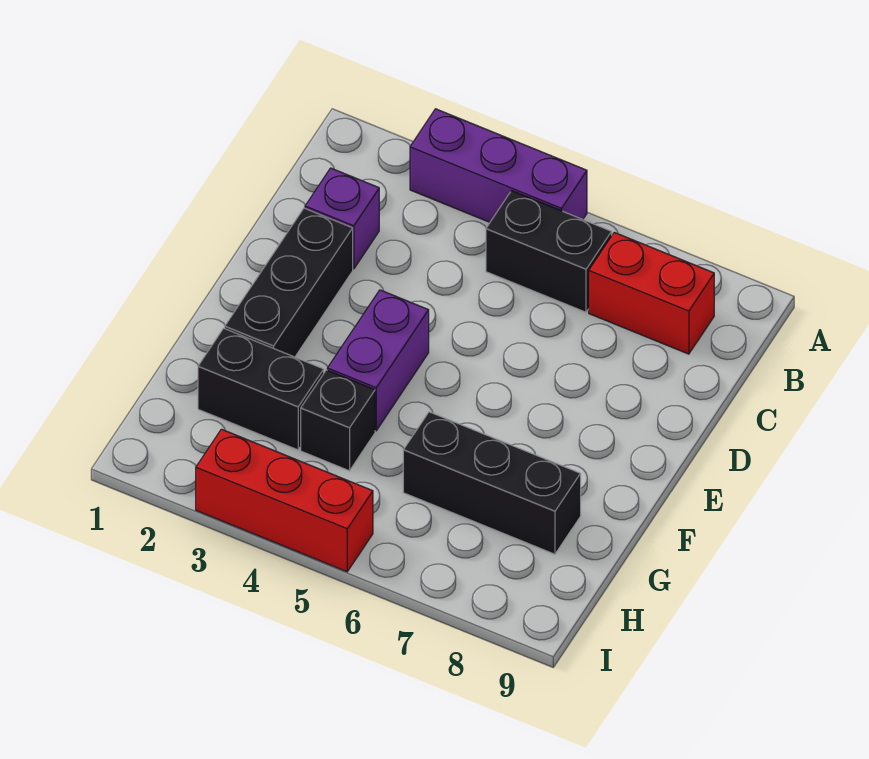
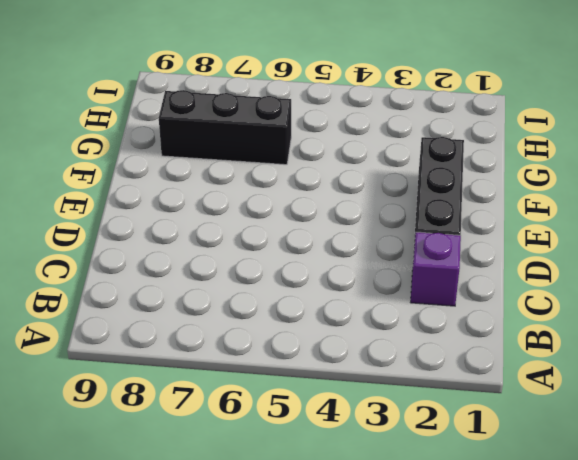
none -> purple brick A3:A5 level 1
none -> black brick B5:B6 level 1

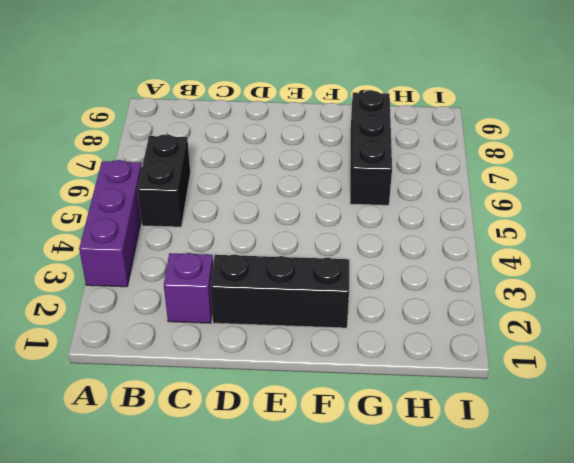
none -> red brick B7:B8 level 1
none -> purple brick E4:F4 level 1

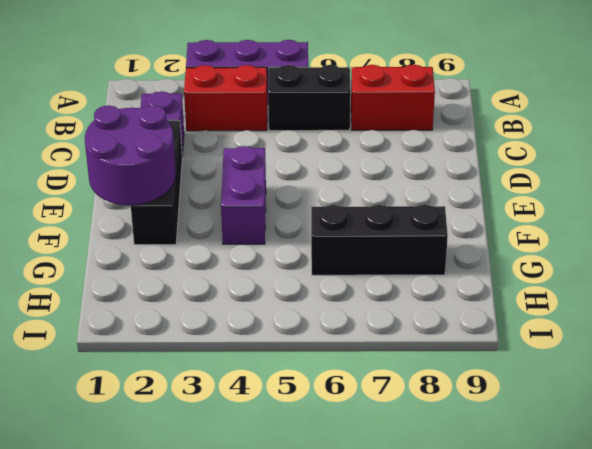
red brick B3:B4 level 1 -> none
purple round brick E1:F2 level 2 -> none
none -> black brick G2:G3 level 1
none -> black brick G4 level 1

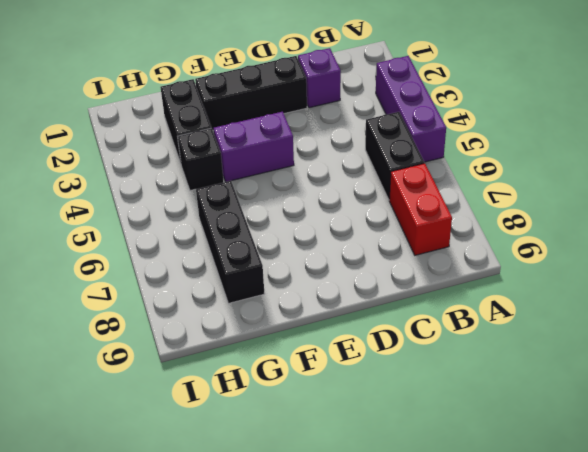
none -> red brick I3:I5 level 1

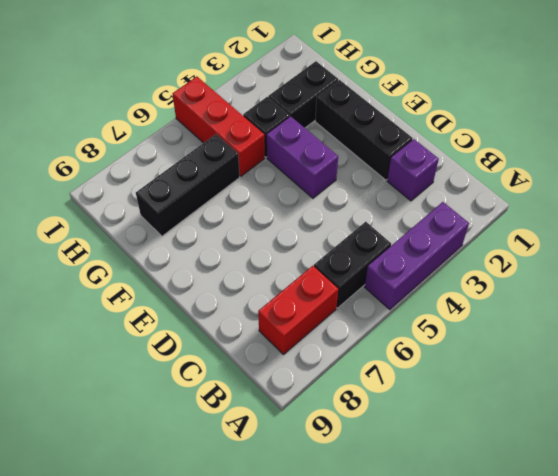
red brick G5:I5 level 1 -> red brick I3:I5 level 1

